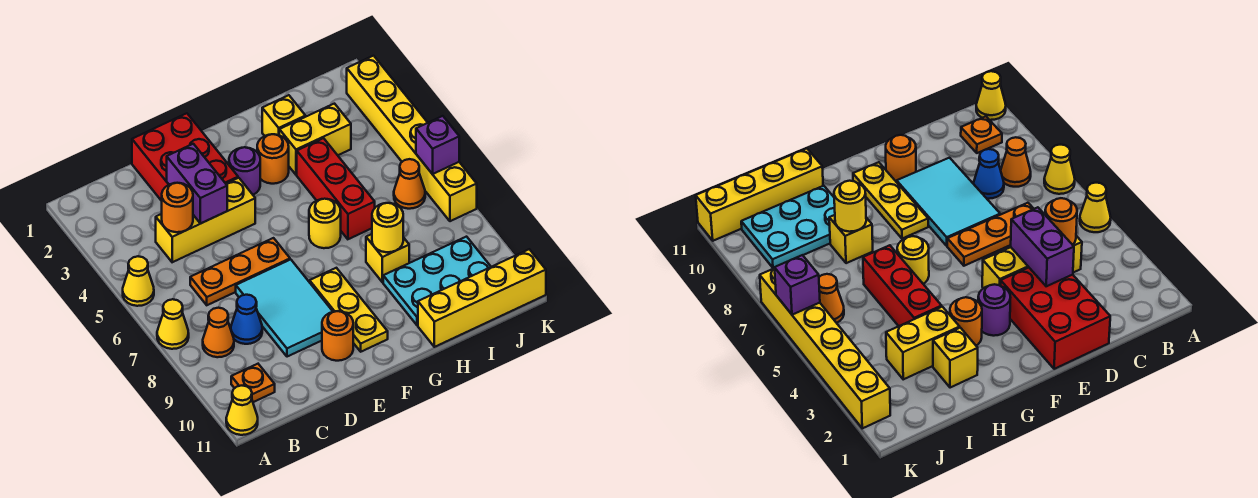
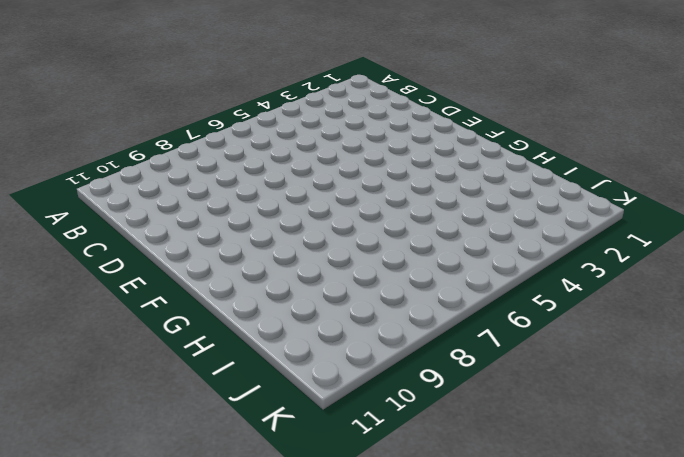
none -> yellow cone A5 level 1
none -> yellow cone A7 level 1
none -> yellow cone A11 level 1

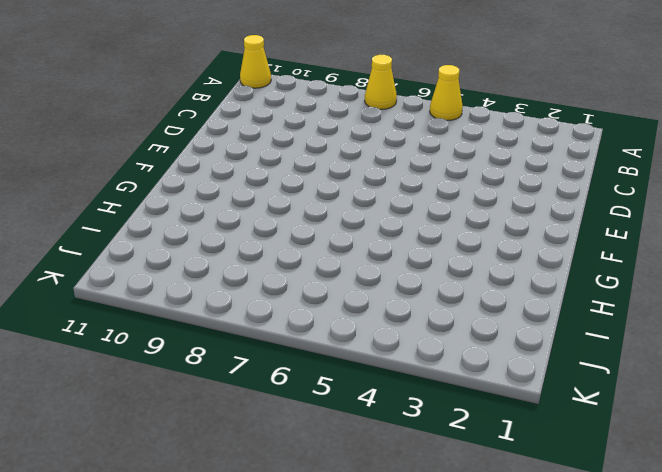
none -> orange cone B8 level 1
none -> orange plate B10 level 1
none -> yellow brick C4:E4 level 1

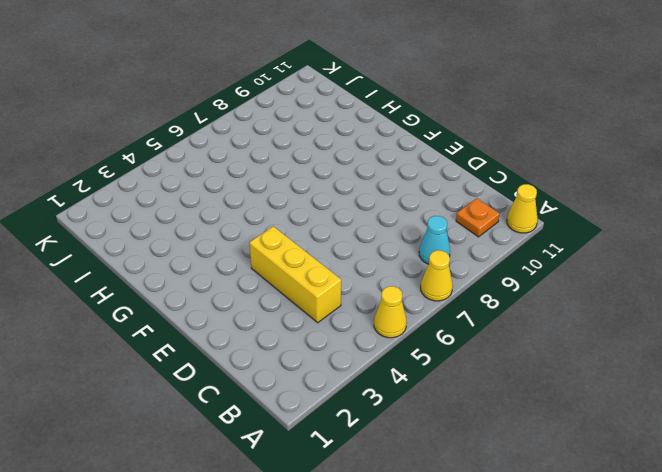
cyan cone B8 level 1 -> orange cone B8 level 1
none -> orange plate C6:E6 level 1
none -> blue cone C8 level 1
none -> red brick D1:E3 level 1

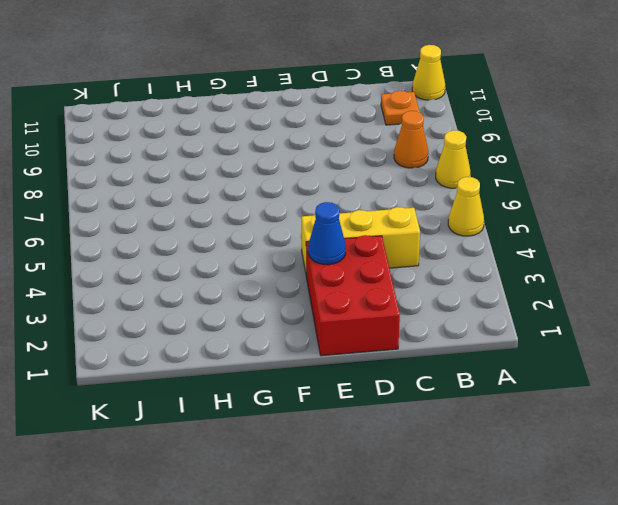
blue cone E3 level 2 -> blue cone C8 level 1
none -> orange plate C6:E6 level 1
none -> cyan tile D7:E9 level 1
none -> orange round brick E10 level 1

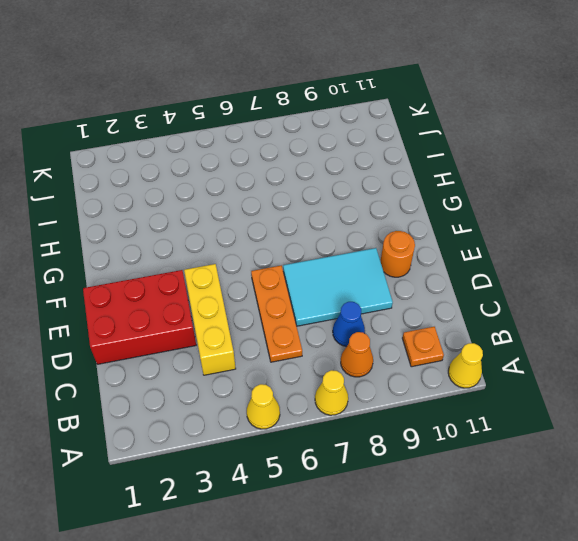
none -> purple round brick F3 level 1
none -> yellow plate F8:F10 level 1
none -> orange round brick G3 level 1

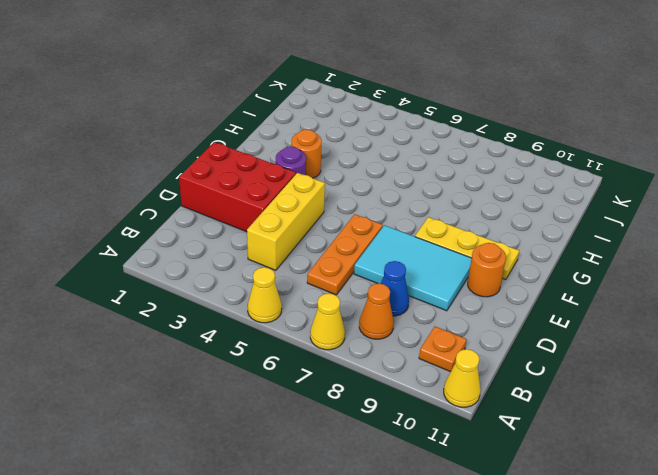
none -> yellow round brick G6 level 1
none -> yellow brick H2 level 1
none -> yellow brick H3:I3 level 1

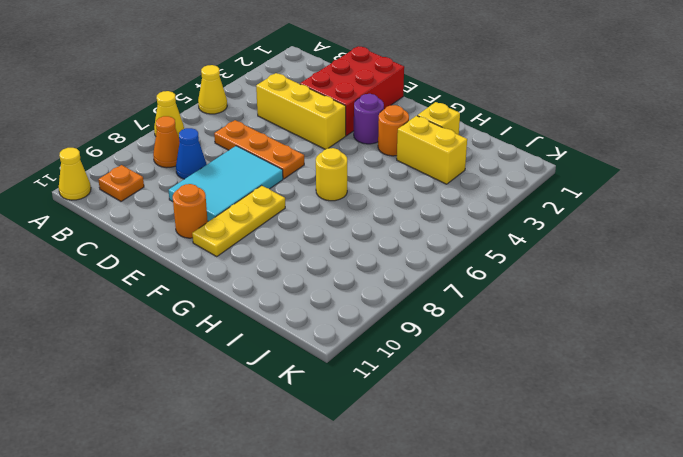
none -> red brick H4:H6 level 1
none -> yellow brick H8 level 1
none -> cyan plate H9:J10 level 1

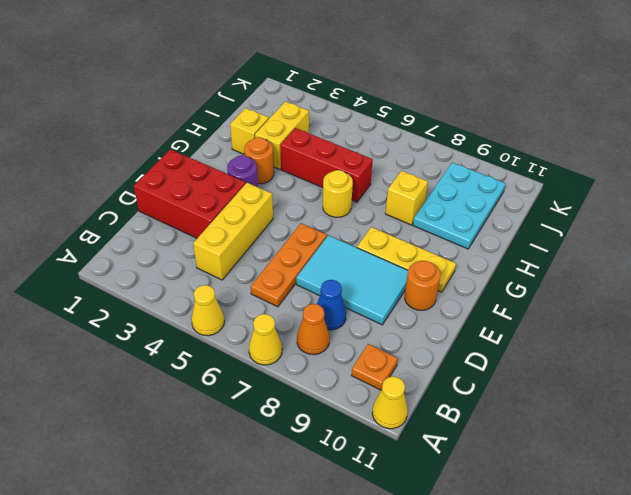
none -> yellow brick H11:K11 level 1
none -> orange cone J6 level 1
none -> yellow brick K2:K7 level 1

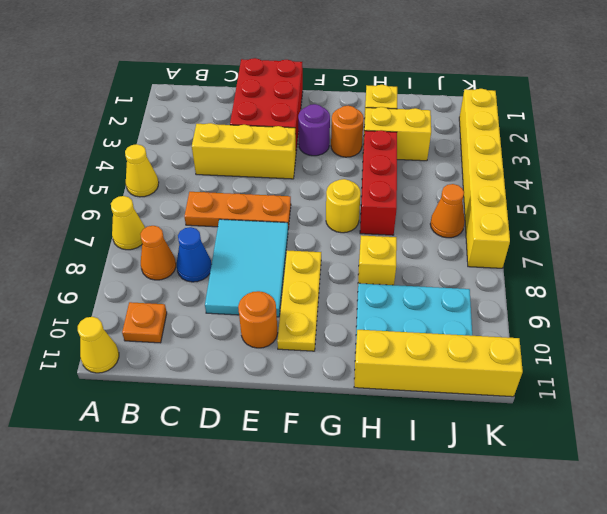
none -> orange round brick C4 level 2
none -> purple brick D3:D4 level 2
none -> yellow round brick H8 level 2

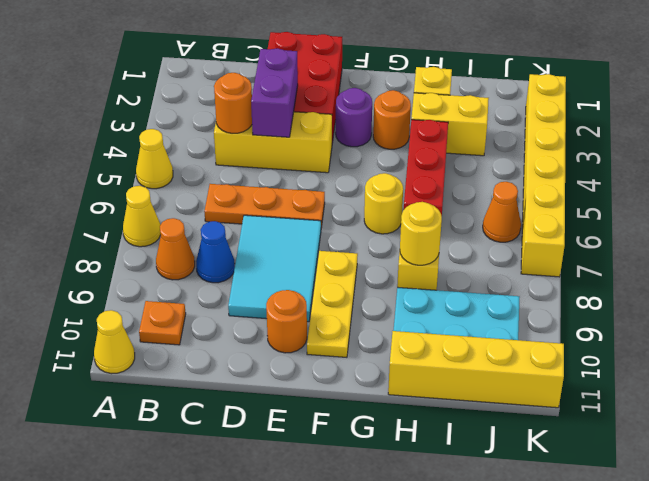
none -> purple brick K6 level 2

